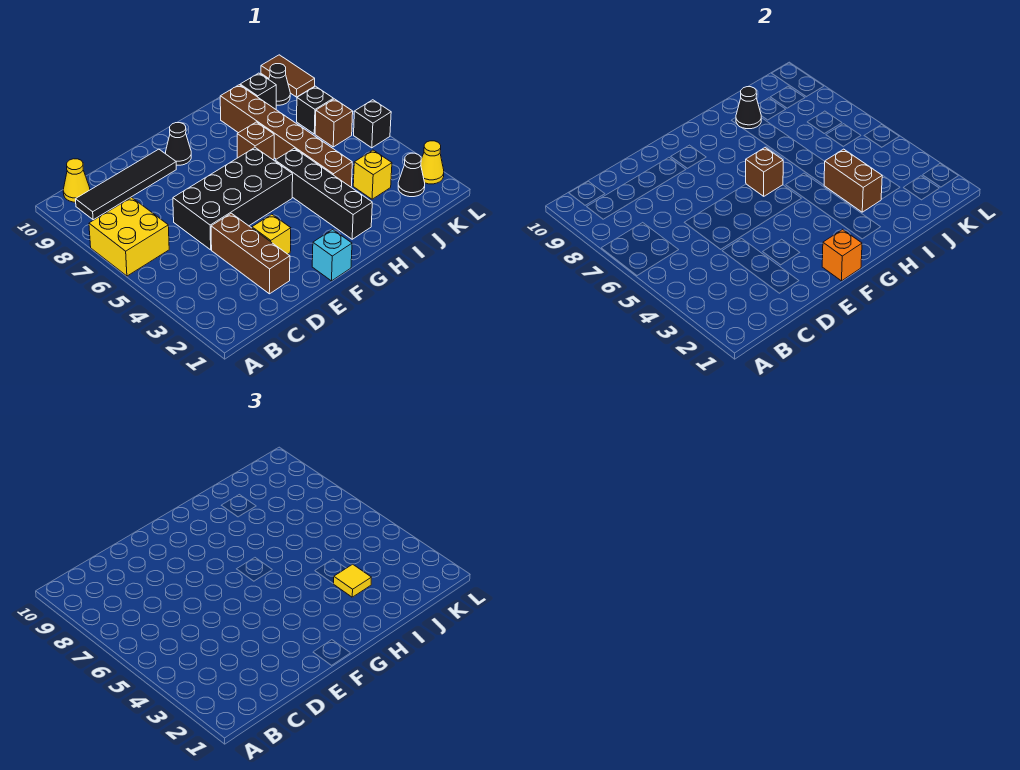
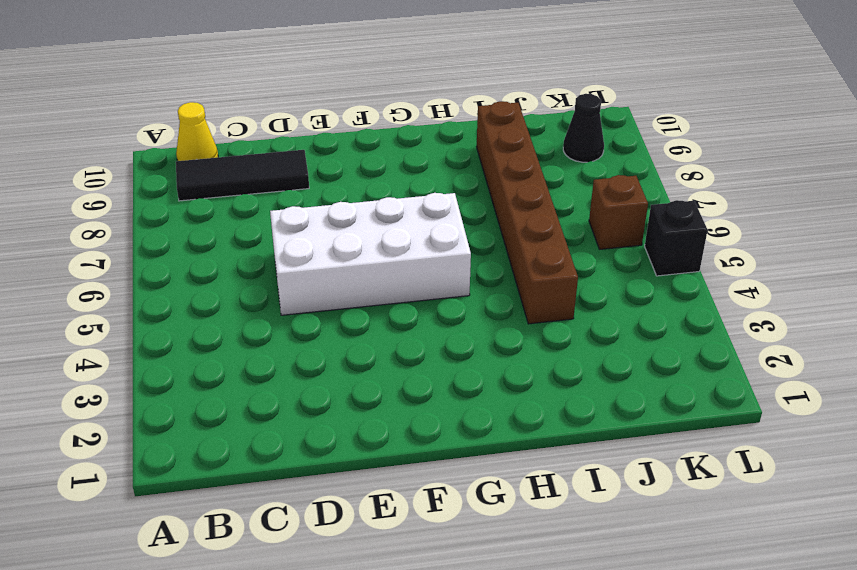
black tile B9:D9 level 1 -> black tile B9:E9 level 1
white brick D5:G6 level 1 -> black brick D5:G6 level 1
none -> yellow brick A6:B7 level 1
none -> brown brick D2:D4 level 1
none -> yellow brick E3 level 1

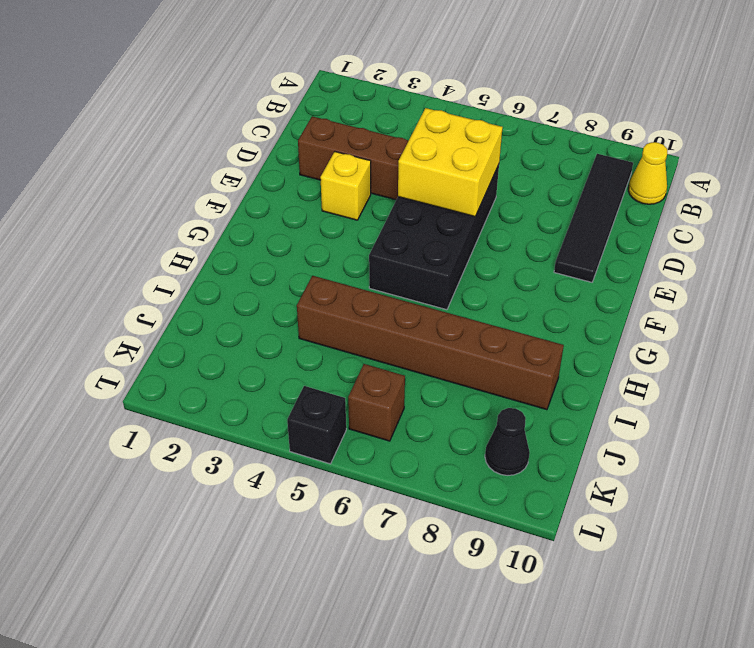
yellow brick D5:E6 level 2 -> yellow brick A6:B7 level 1
none -> cyan brick F1 level 1
none -> black cone F9 level 1
none -> black brick H2:H5 level 1

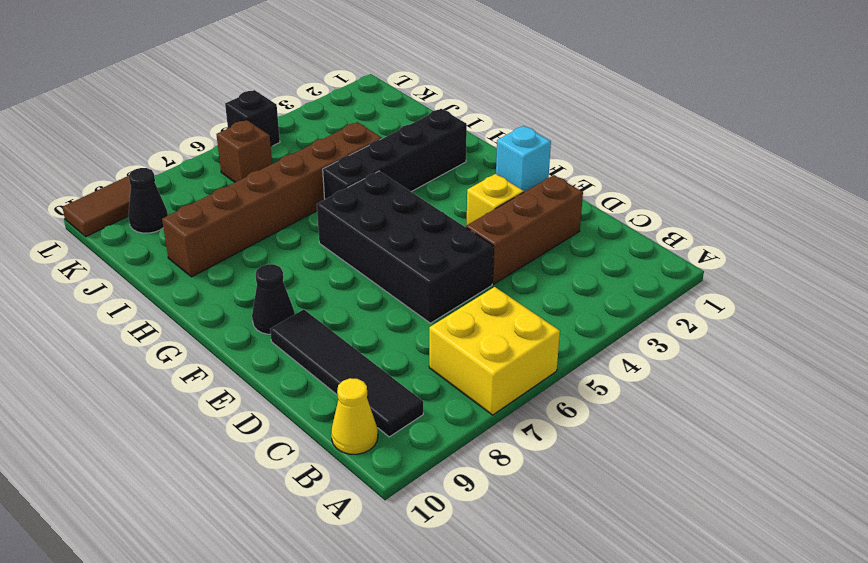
none -> brown brick H7 level 1
none -> yellow brick J3 level 1
none -> black brick J9 level 1

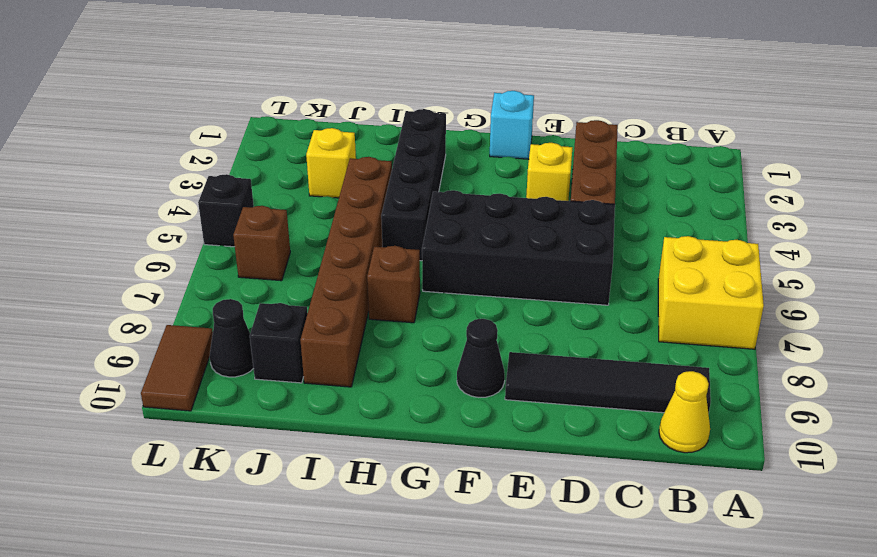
none -> black cone K2 level 1
none -> black brick K7 level 1
none -> yellow cone L2 level 1

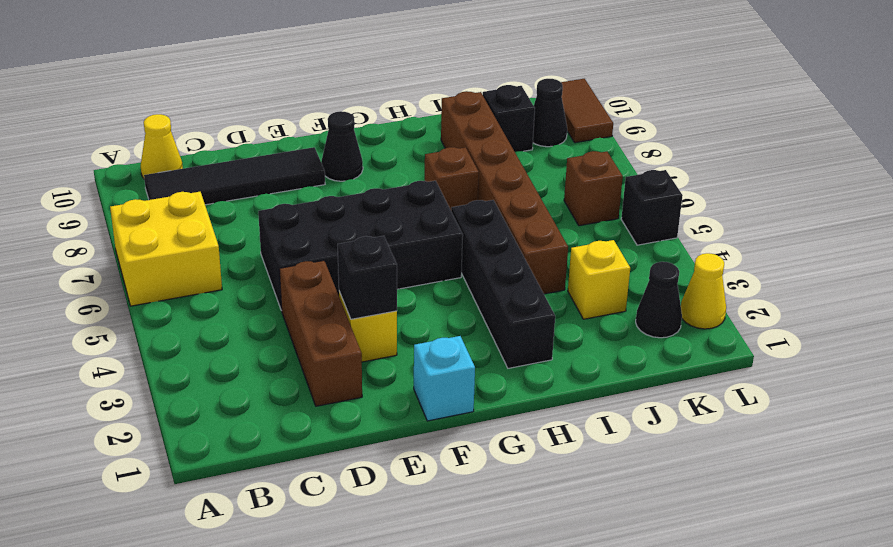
black brick E3 level 2 -> black brick K7 level 1
none -> orange brick F1 level 2
none -> brown brick G6 level 2
none -> brown brick I3:I4 level 2

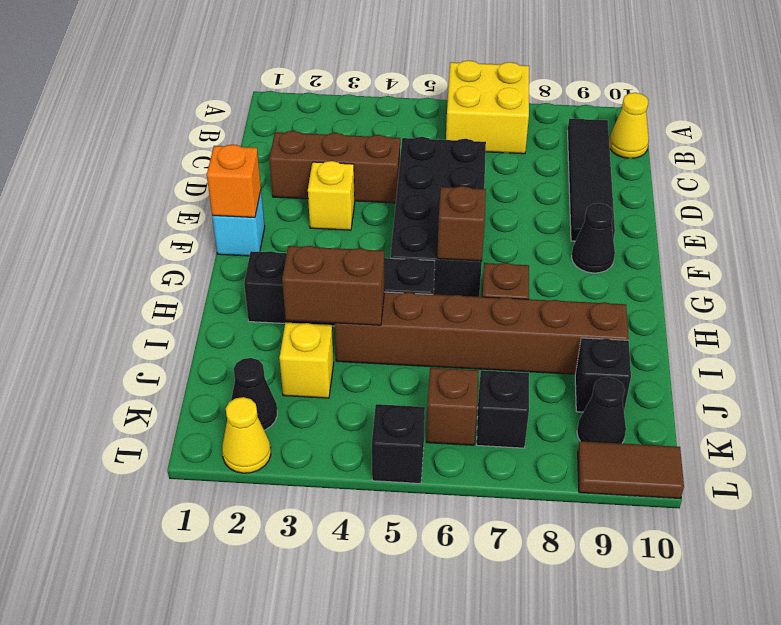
none -> black cone I9 level 2
none -> yellow tile I3 level 3

